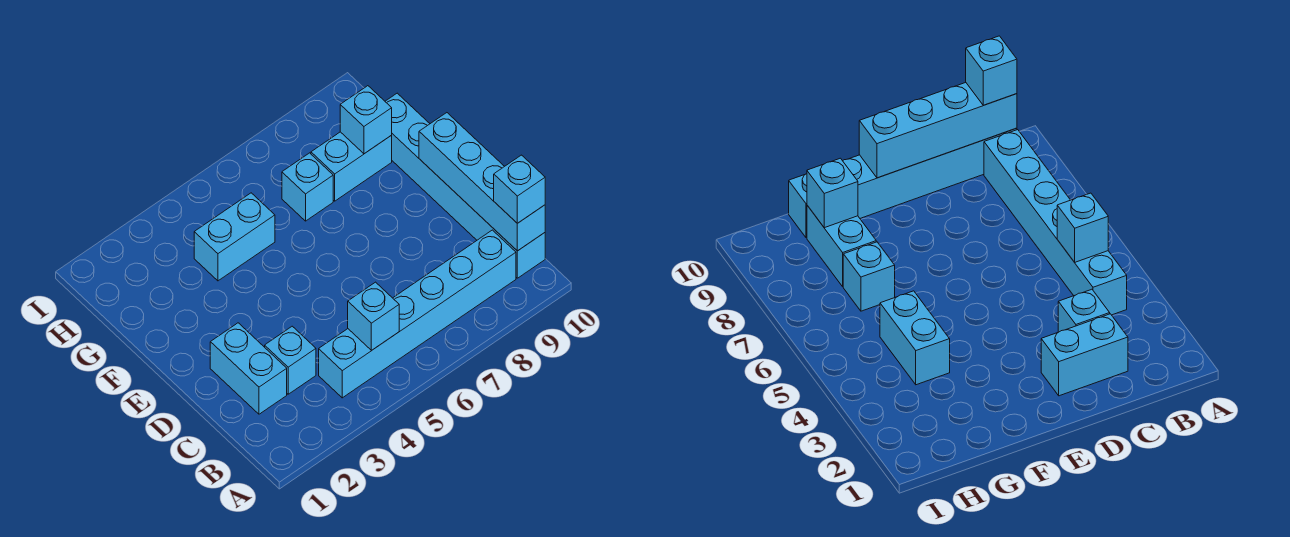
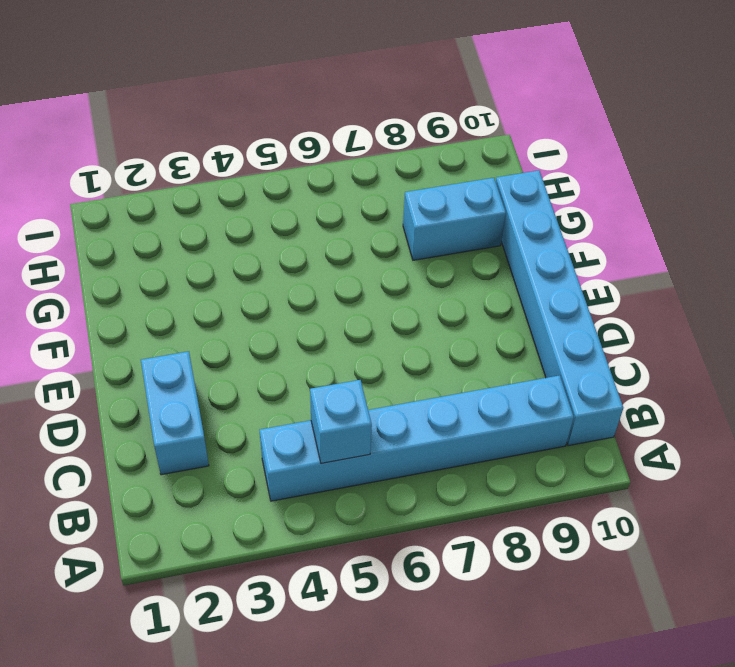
none -> cyan brick C3 level 1
none -> cyan brick G4:G5 level 1

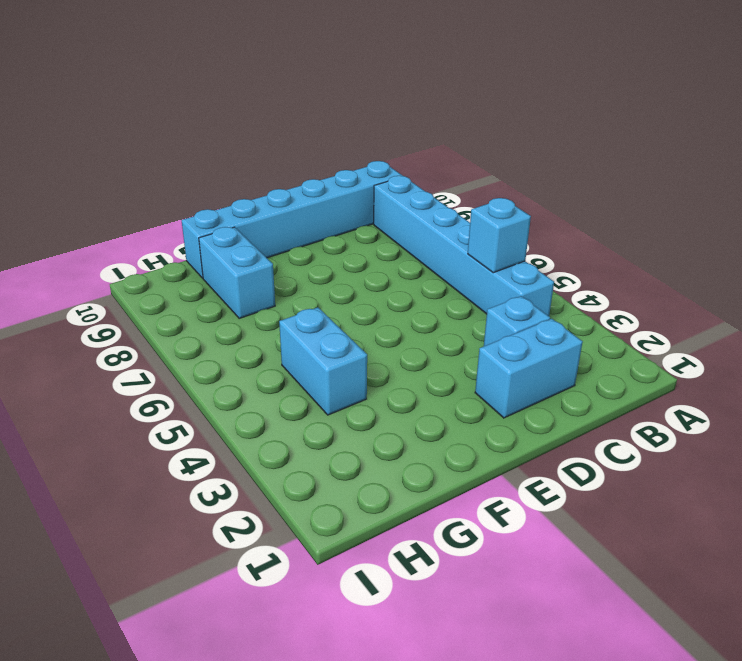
none -> cyan brick G7 level 1
none -> cyan brick B10:E10 level 2

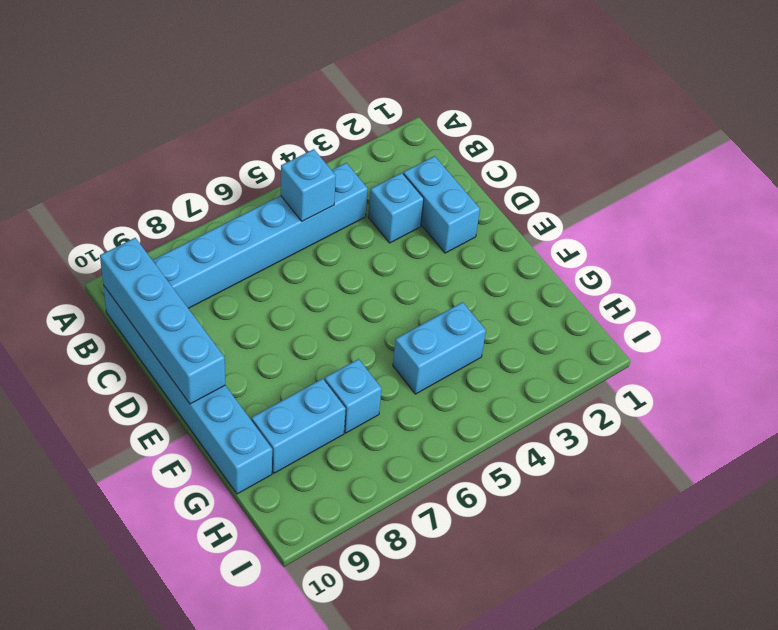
none -> cyan brick G9 level 2
none -> cyan brick B10 level 3

